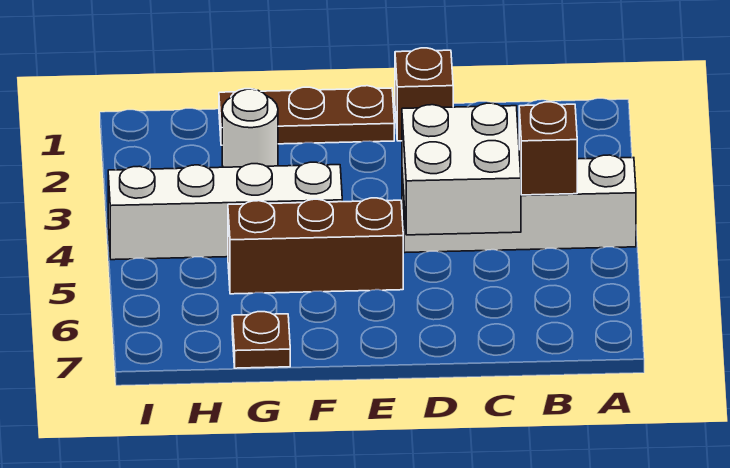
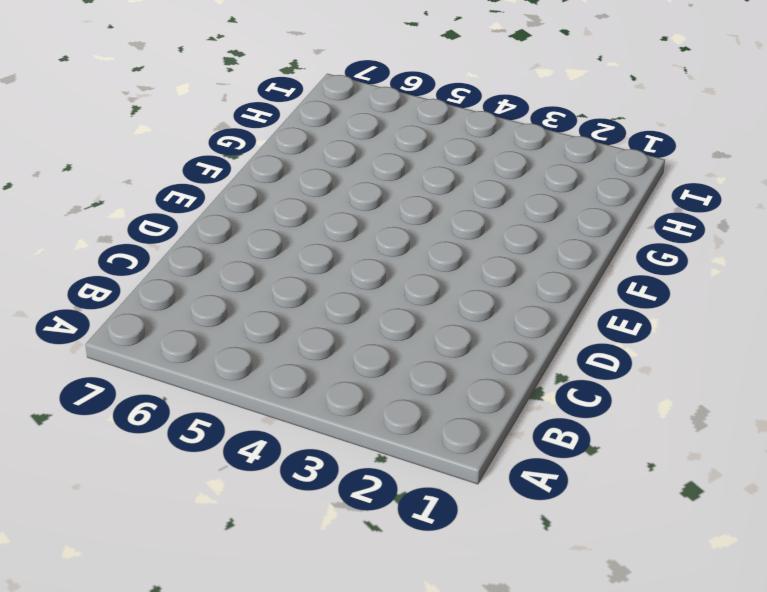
none -> white brick A4:D4 level 1
none -> brown brick D1 level 1

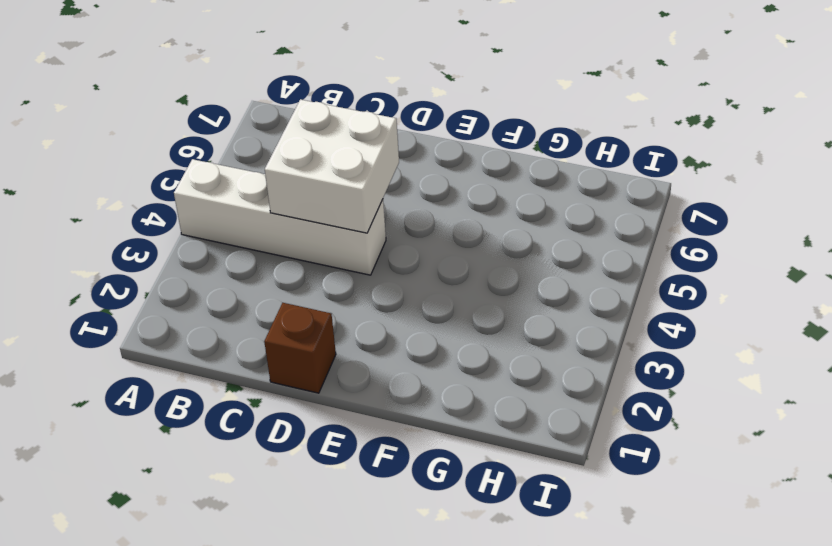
none -> brown plate E1:G1 level 1
none -> brown brick E5:G5 level 1

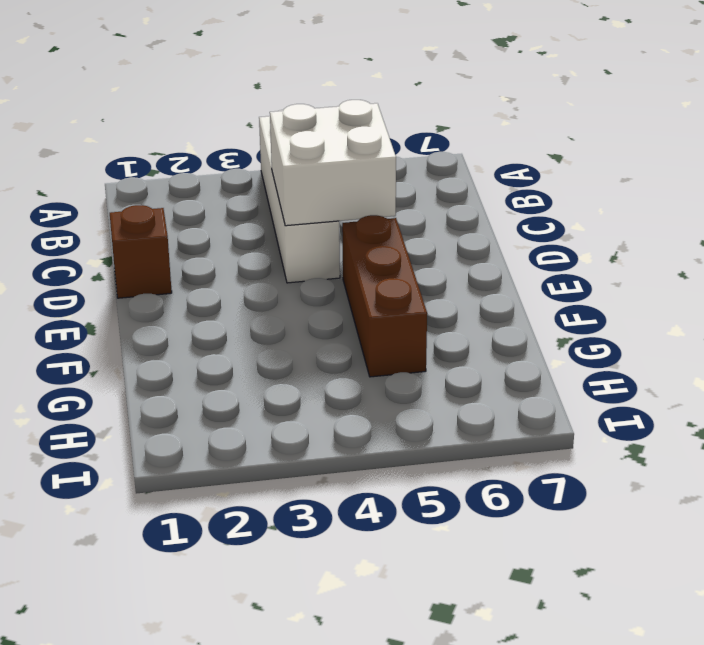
none -> brown plate E1:G1 level 1
none -> white brick F4:I4 level 1

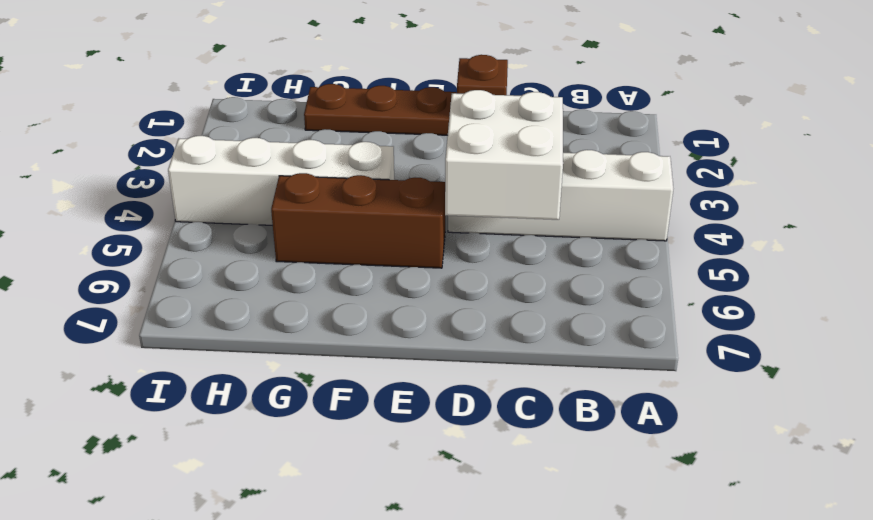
none -> white round brick G2 level 1
none -> brown plate G7 level 1

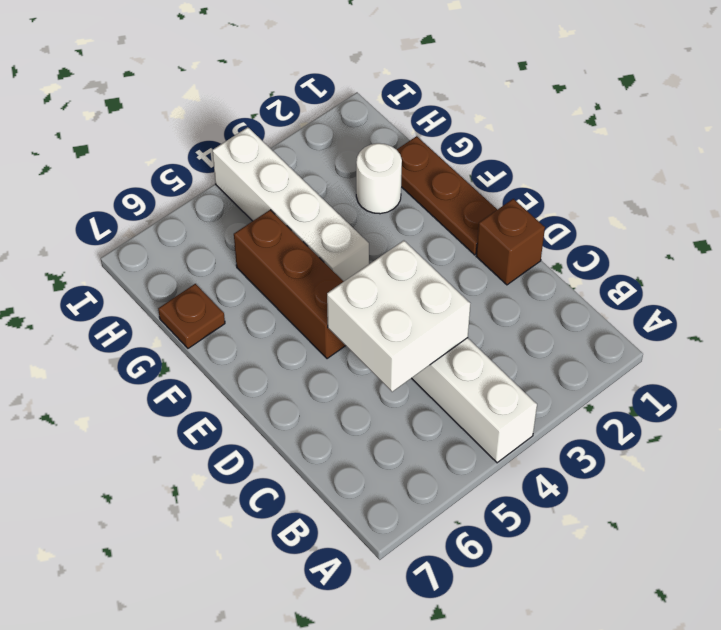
none -> brown brick B4 level 2

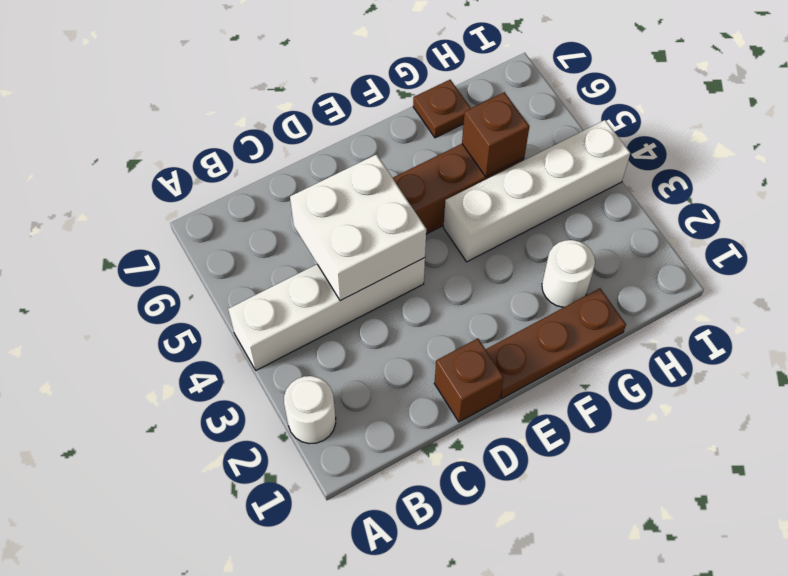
white round brick A2 level 1 -> none
brown brick G5 level 2 -> brown brick B4 level 2

